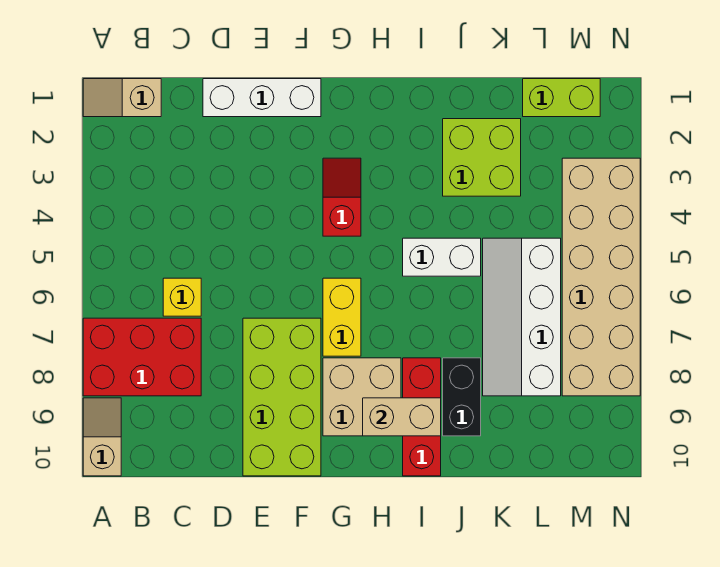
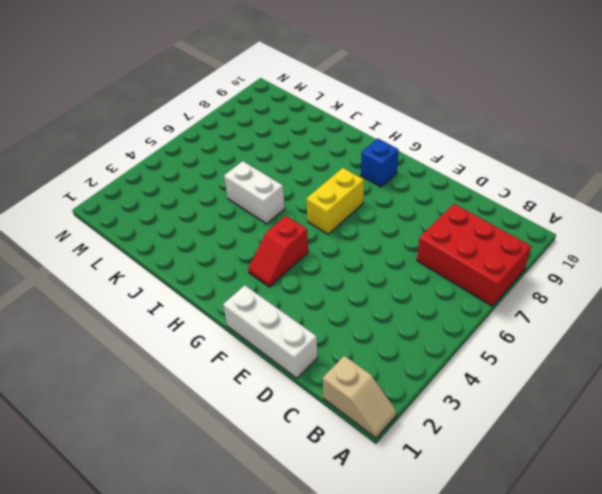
blue brick G9 level 1 -> tan brick G8:H9 level 1
none -> tan slope A9:A10 level 1 top 10
none -> yellow brick C6 level 1
none -> lime brick E7:F10 level 1

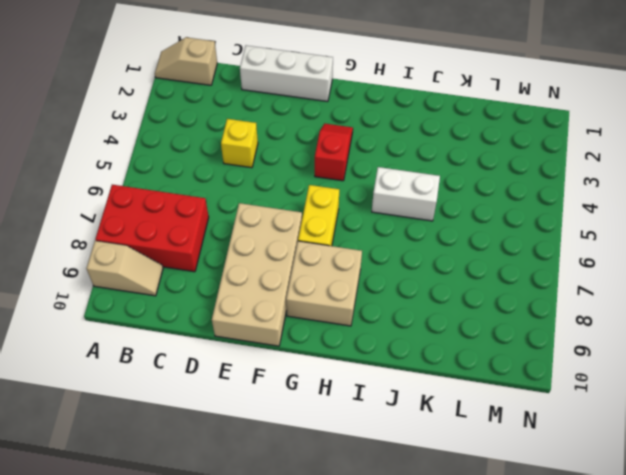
tan slope A9:B9 level 1 top A -> tan slope A9:A10 level 1 top 10
yellow brick D4 level 1 -> yellow brick C6 level 1
tan brick E7:F10 level 1 -> lime brick E7:F10 level 1
none -> red brick I8:I10 level 1
none -> lime brick J2:K3 level 1
none -> black brick J8:J9 level 1

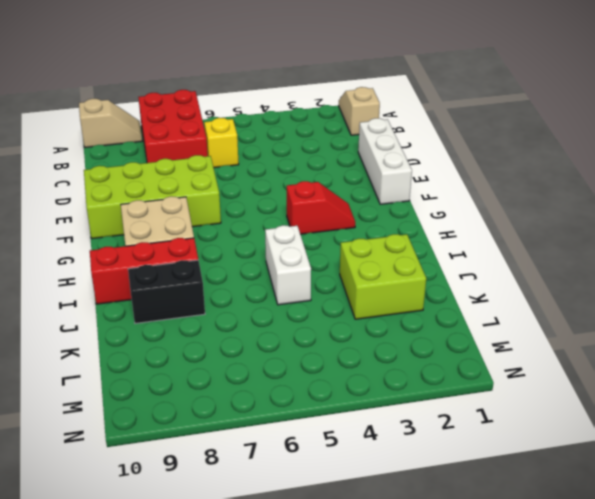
none -> yellow brick G6:G7 level 1
none -> white slope K5:L8 level 1 top L
none -> lime brick L1:M1 level 1

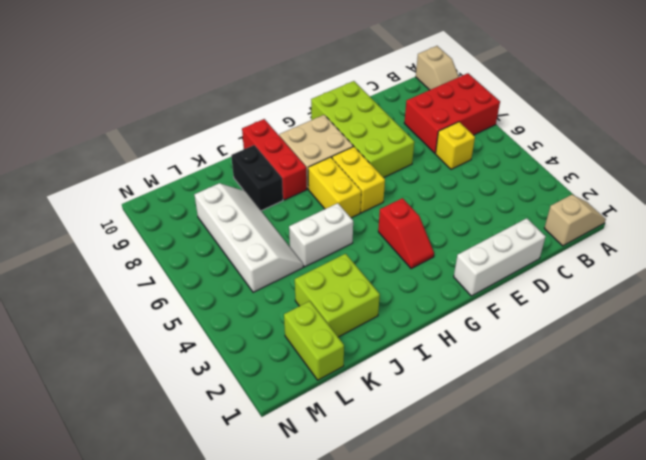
yellow brick H6:H7 level 1 -> none
lime brick L1:L2 level 1 -> lime brick L1:M1 level 1
none -> tan brick M3:N8 level 1
none -> tan brick H9:I9 level 2

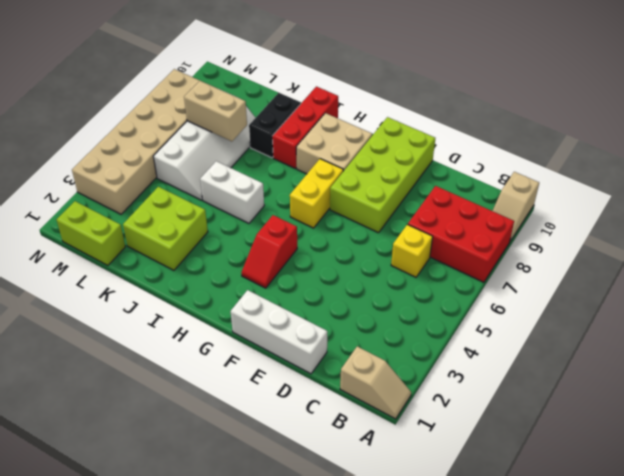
tan brick K7:L7 level 2 -> tan brick H9:I9 level 2

